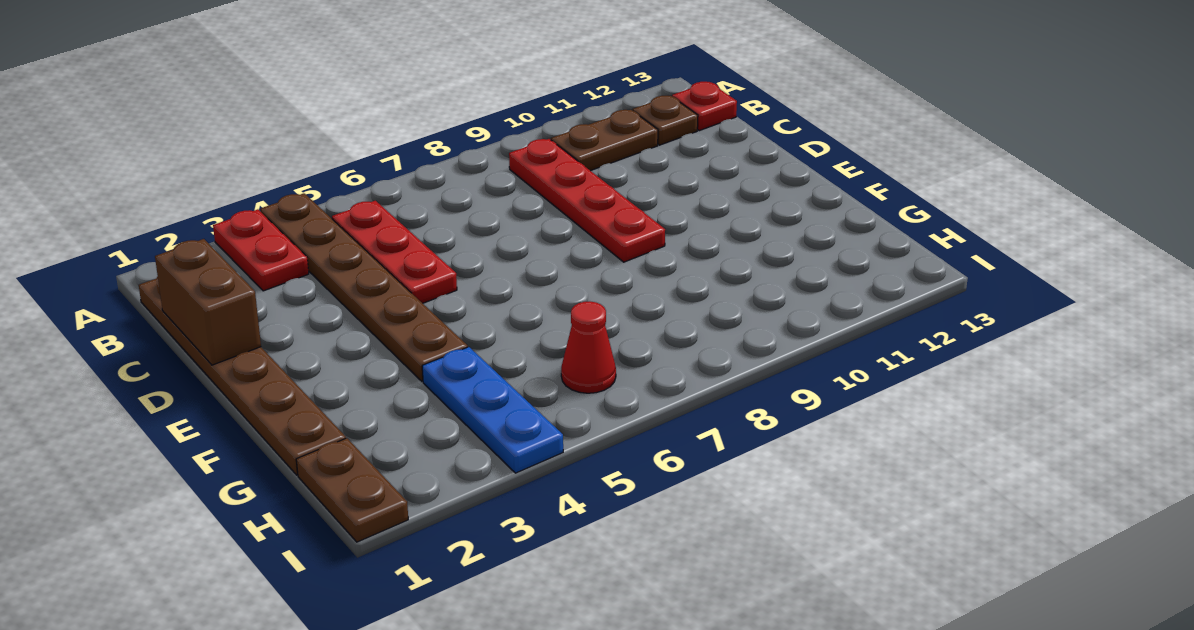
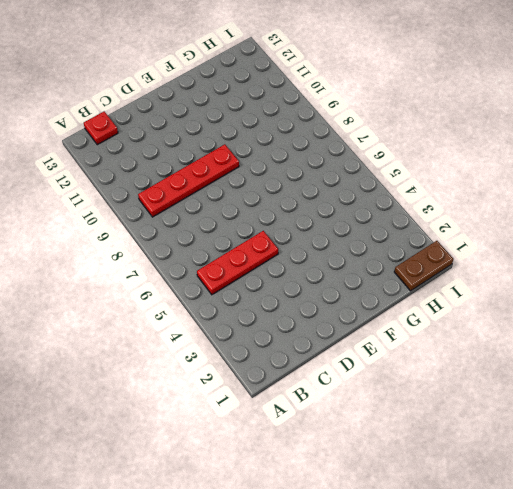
none -> red plate A3:B3 level 1
none -> brown plate A4:F4 level 1
none -> brown plate B1:G1 level 1

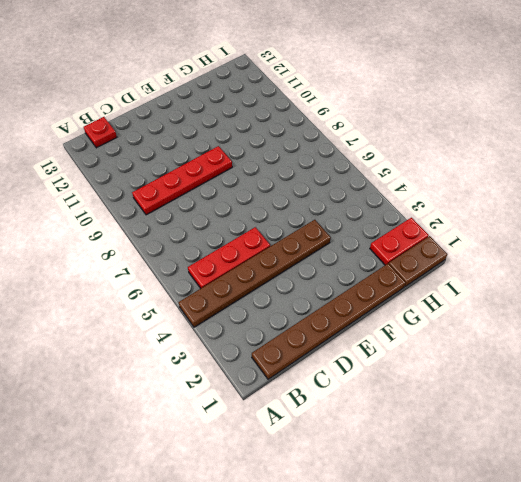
red plate H2:I2 level 1 -> red plate A3:B3 level 1
none -> brown plate B10:B11 level 1
none -> brown plate B12 level 1
none -> blue plate G4:I4 level 1

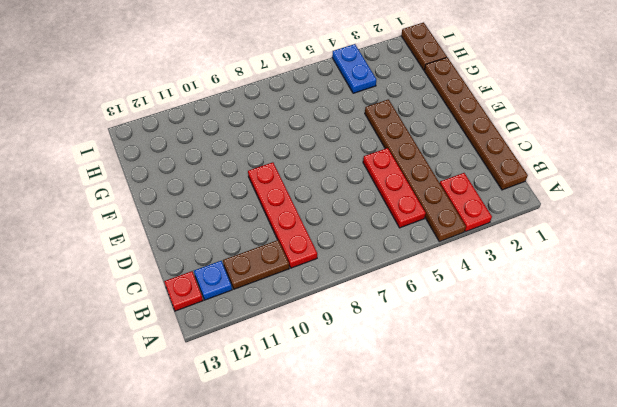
blue plate B12 level 1 -> brown plate B12 level 1
blue plate H4:I4 level 1 -> blue plate G4:I4 level 1
none -> red cone H6 level 1
none -> brown brick C1:D1 level 2

